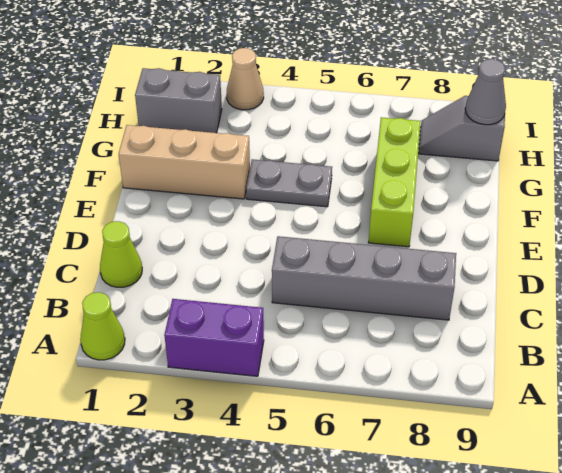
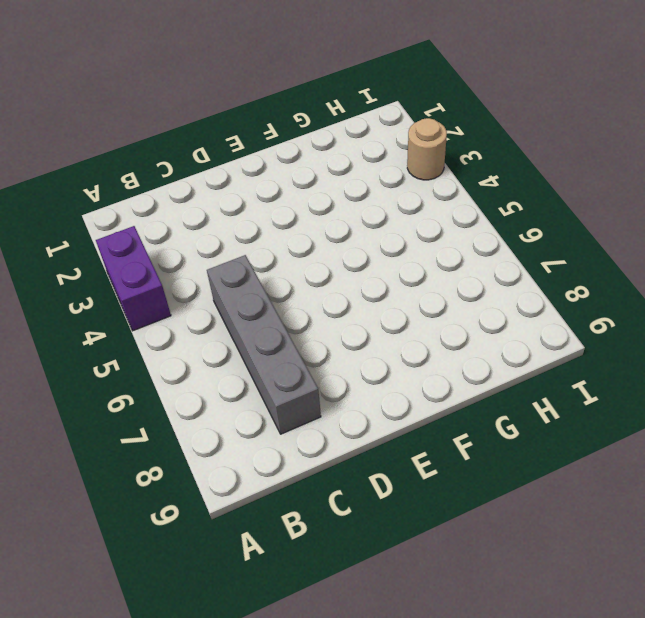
tan round brick I3 level 1 -> tan cone I3 level 1
none -> lime cone A1 level 1
none -> lime cone C1 level 1

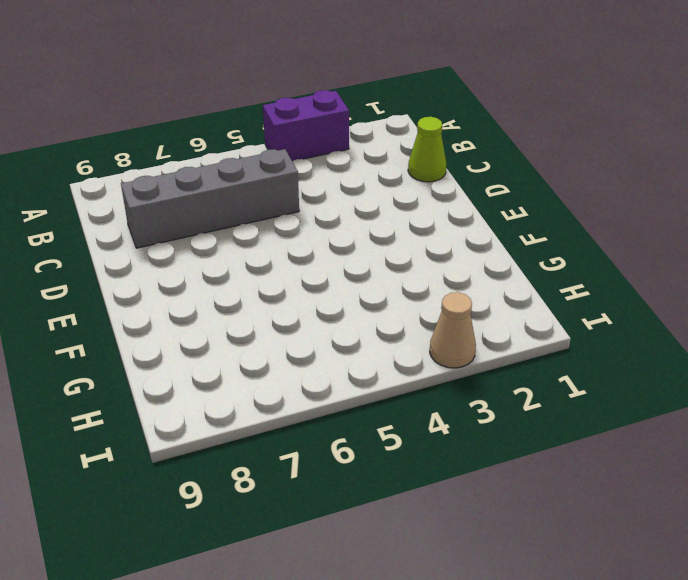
none -> lime cone A1 level 1
none -> lime brick E7:G7 level 1

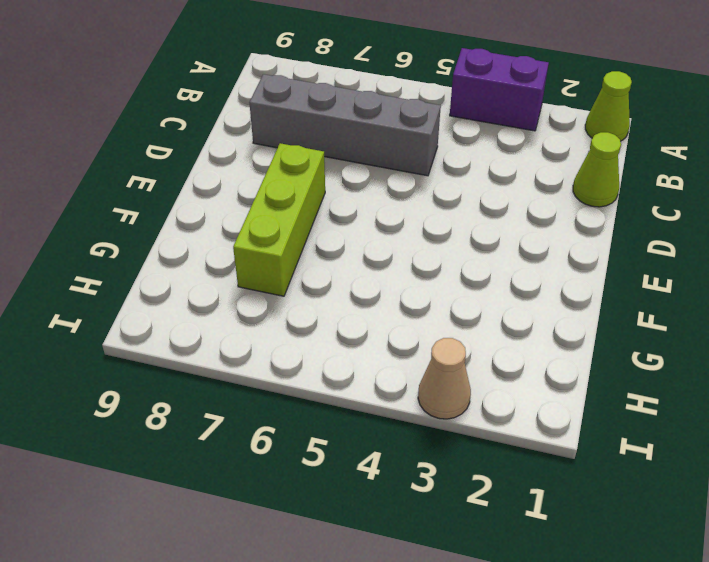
none -> tan brick F1:F3 level 1
none -> grey plate F4:F5 level 1

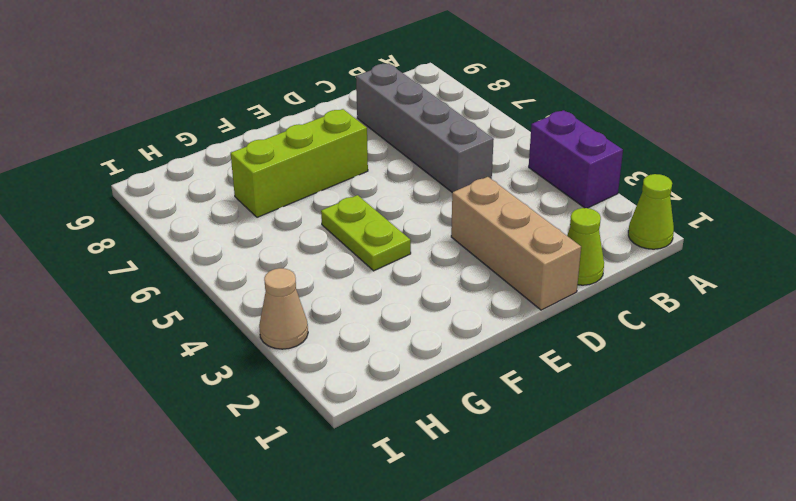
tan brick D1:D3 level 1 -> tan brick F1:F3 level 1
lime plate F4:F5 level 1 -> grey plate F4:F5 level 1
none -> grey brick H1:H2 level 1
none -> grey slope H8:H9 level 1 top 9

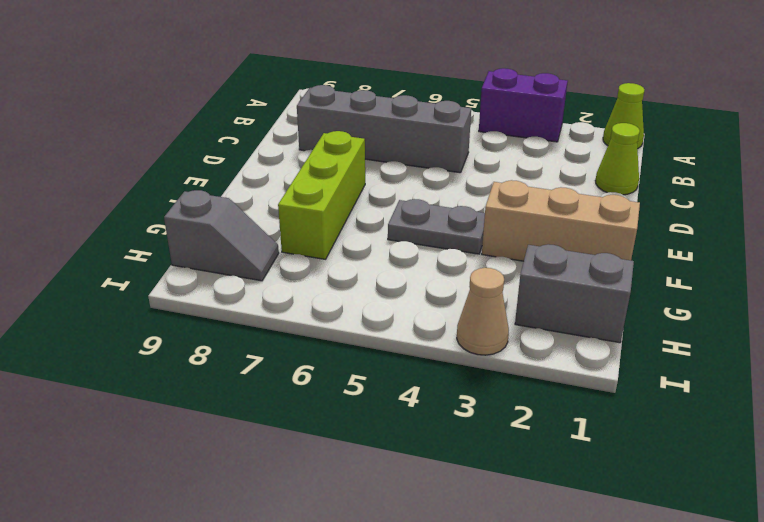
none -> grey cone H9 level 2

